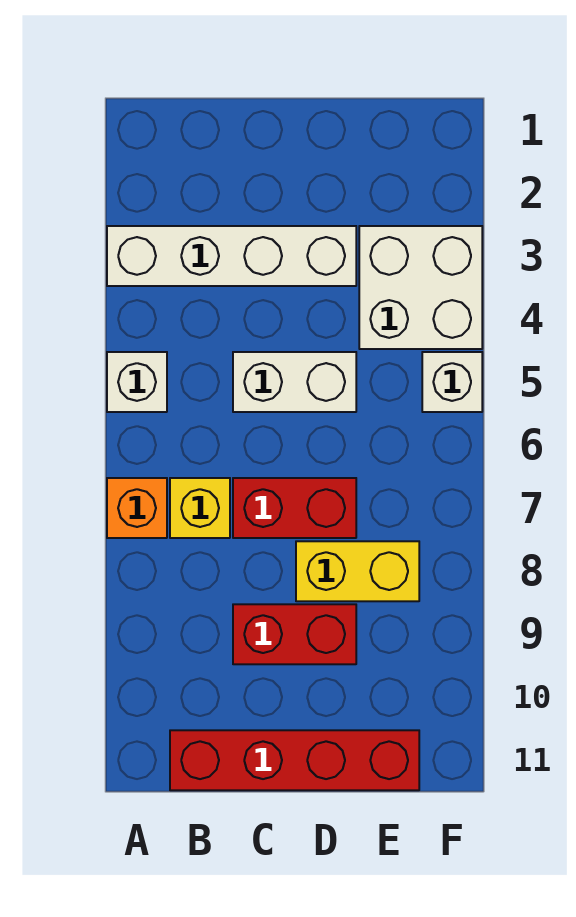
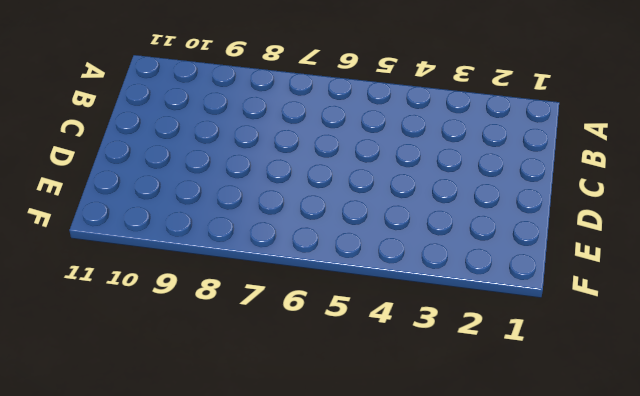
none -> white brick A3:D3 level 1
none -> white brick A5 level 1

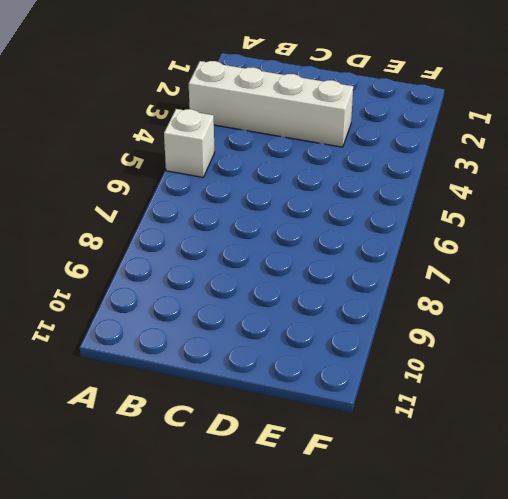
none -> orange brick A7 level 1
none -> yellow brick B7 level 1

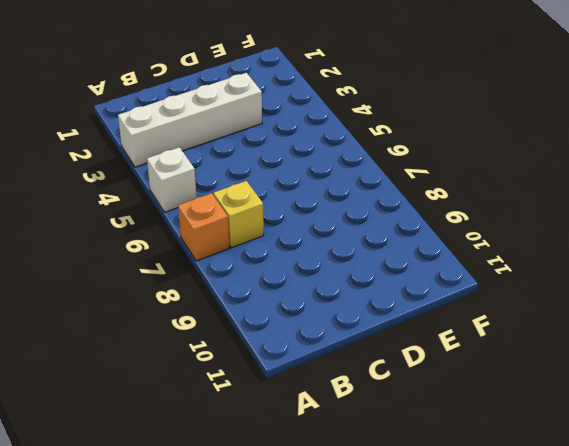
none -> red brick B11:E11 level 1
none -> white brick C5:D5 level 1

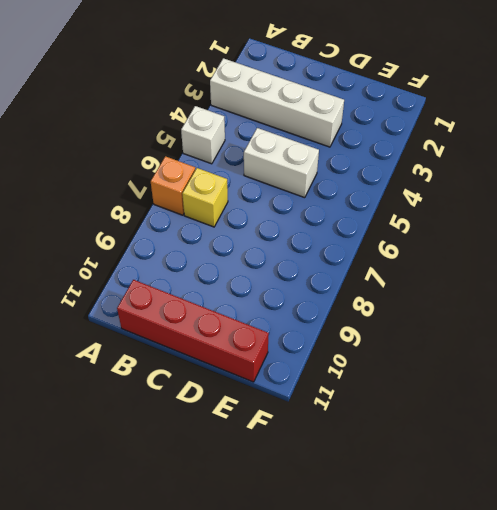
none -> red brick C7:D7 level 1
none -> red brick C9:D9 level 1

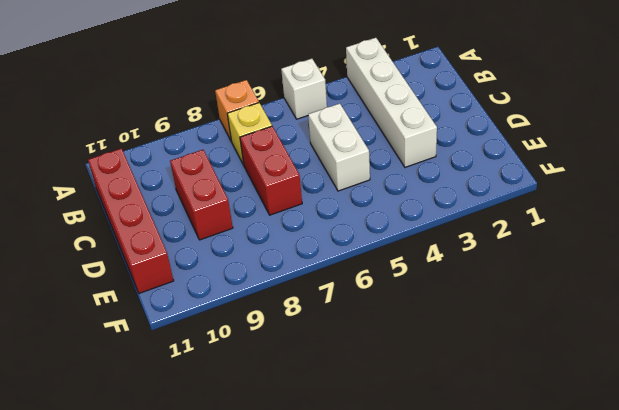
none -> yellow brick D8:E8 level 1
none -> white brick E3:F4 level 1

